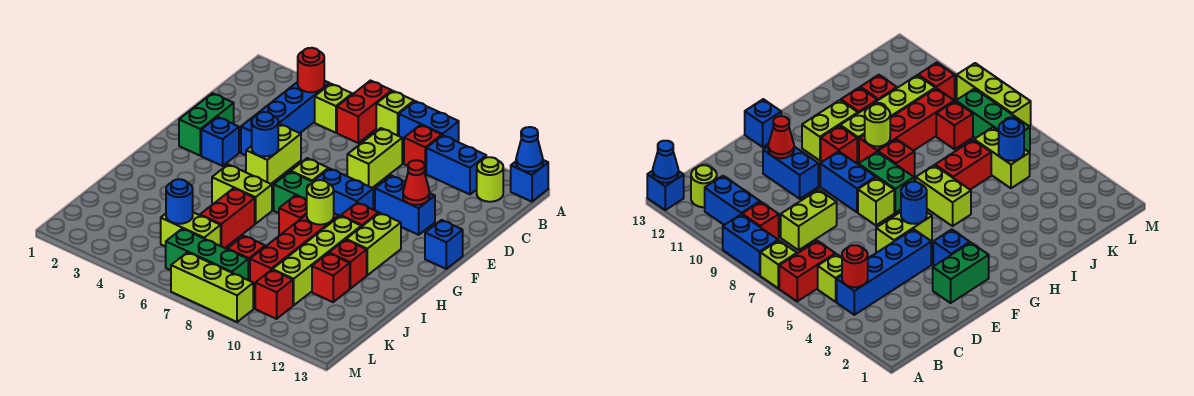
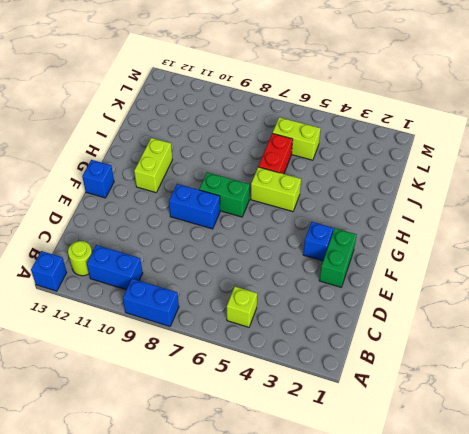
none -> red brick A6:B6 level 1
none -> lime brick A7 level 1
none -> blue brick B4:E4 level 1
none -> red brick B9 level 1

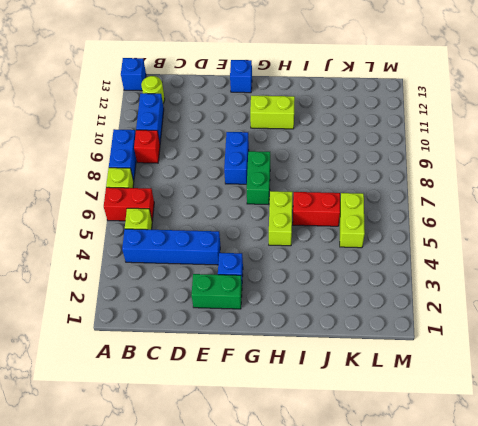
none -> lime brick C8:D8 level 1
none -> lime brick E5:F5 level 1
none -> blue brick E10:E11 level 1
none -> lime brick F7 level 1

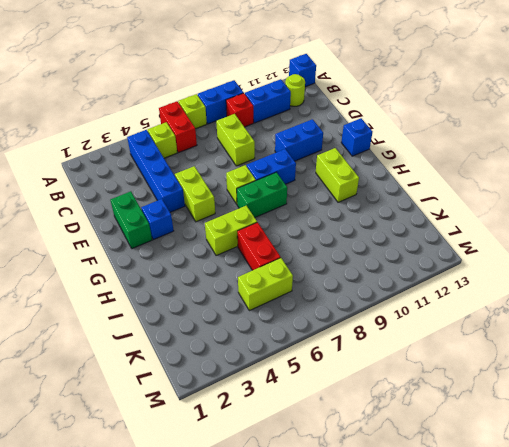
none -> red brick G10 level 1
none -> red brick H8 level 1
none -> red brick H9:K9 level 1
none -> lime brick H10:K10 level 1

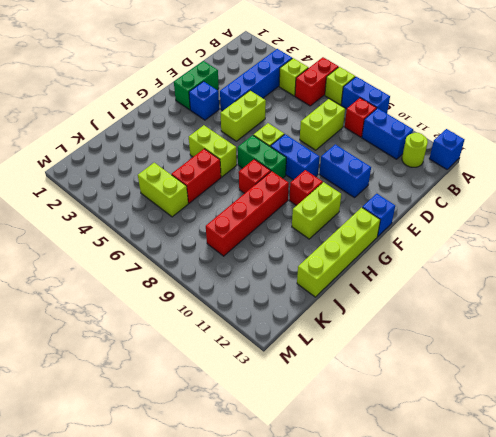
lime brick G13:J13 level 1 -> lime brick H10:K10 level 1
none -> red brick I11 level 1
none -> red brick J11 level 1
none -> red brick K8 level 1
none -> green brick L6:L8 level 1

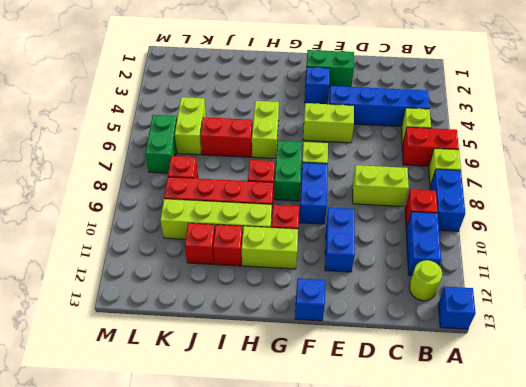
green brick L6:L7 level 1 -> green brick L6:L8 level 1
none -> red brick L10 level 1
none -> lime brick M7:M9 level 1
none -> blue cone A13 level 2
none -> red round brick B4 level 2

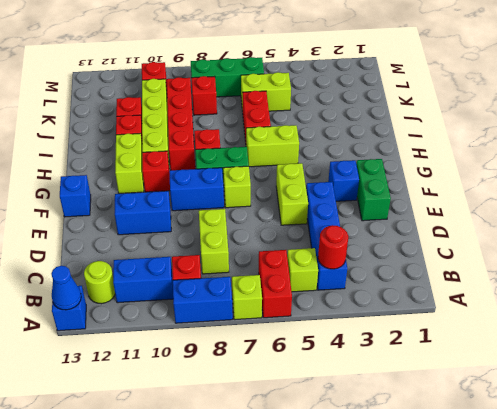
none -> lime brick M7:M9 level 1
none -> red cone E11 level 2
none -> blue round brick F5 level 2
none -> lime round brick H9 level 2

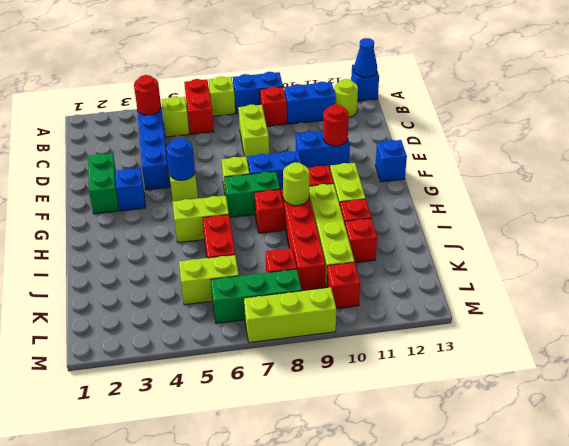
red round brick E11 level 2 -> red cone E11 level 2
none -> blue round brick K5 level 2

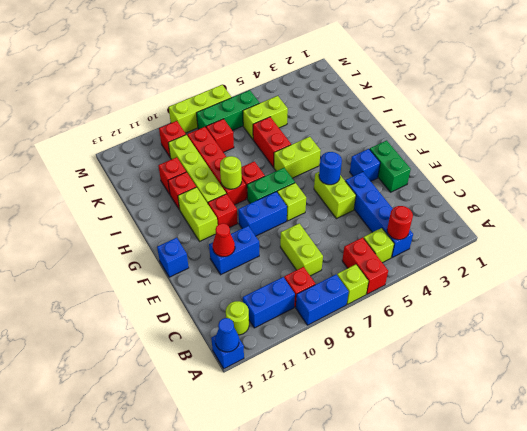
none -> blue round brick K5 level 2

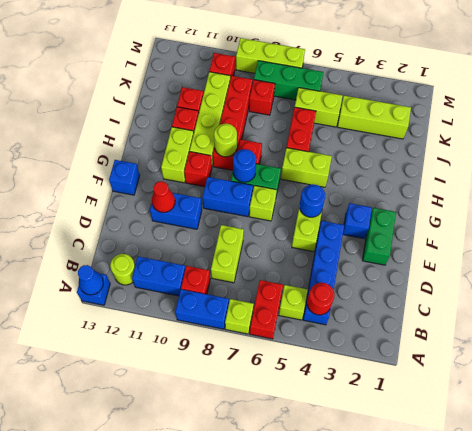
blue round brick G8 level 2 -> blue round brick K5 level 2
lime brick K2:K4 level 1 -> none

